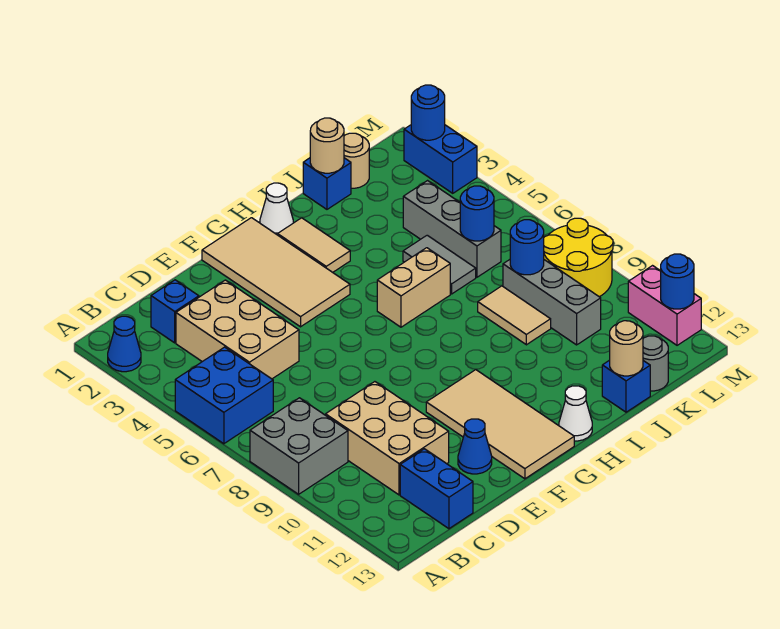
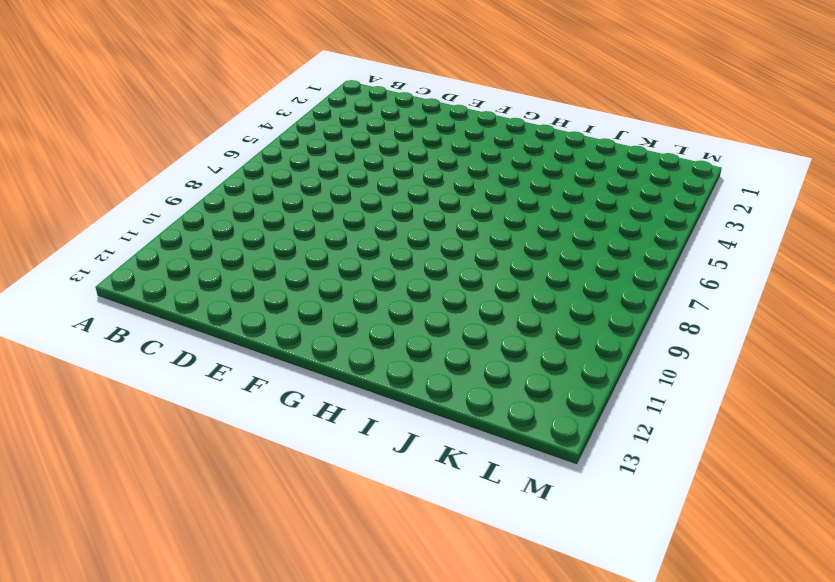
none -> blue cone A2 level 1
none -> blue brick A5:B6 level 1
none -> grey brick A8:B9 level 1
none -> blue brick C2 level 1

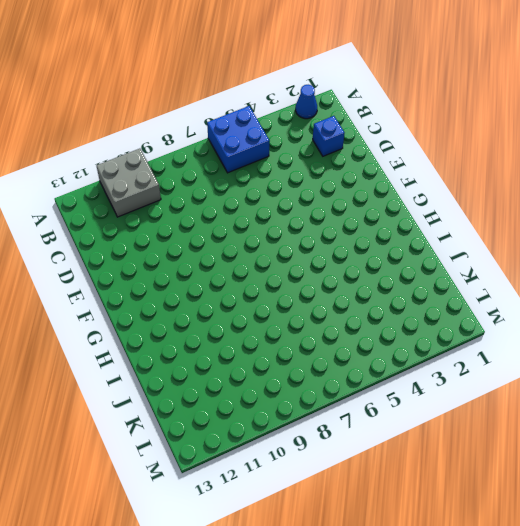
grey brick A10:B11 level 1 -> grey brick A8:B9 level 1
none -> tan brick C3:D5 level 1
none -> tan brick C9:D11 level 1
none -> blue brick C12:C13 level 1
none -> blue cone E12 level 1

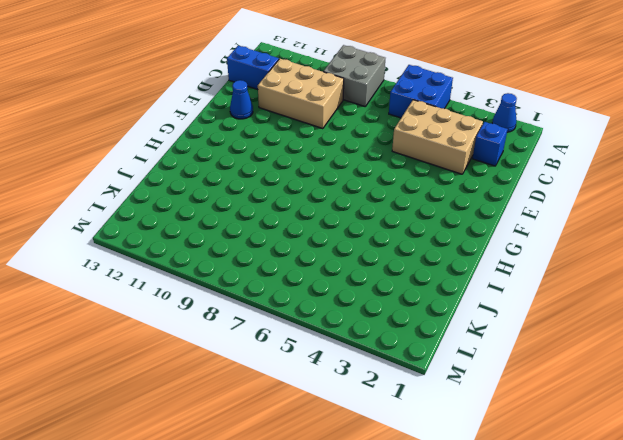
none -> tan tile F1:G4 level 1
none -> tan tile F10:G13 level 1
none -> white cone H1 level 1
none -> tan tile H2:H3 level 1

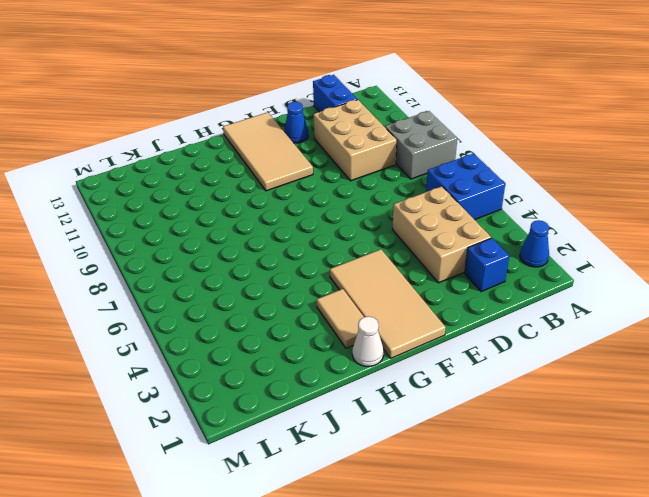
none -> tan brick H6:I6 level 1
none -> white cone H13 level 1
none -> blue brick J1 level 1
none -> grey tile J5:J6 level 1

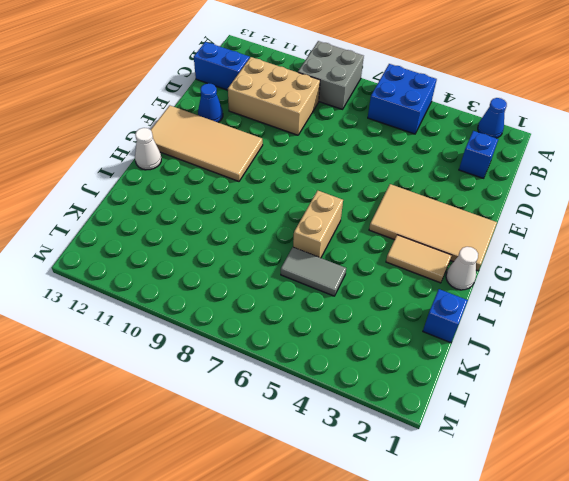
none -> tan brick C3:D5 level 1
none -> tan tile J8:J9 level 1
none -> blue brick J13 level 1
none -> tan round brick K1 level 1

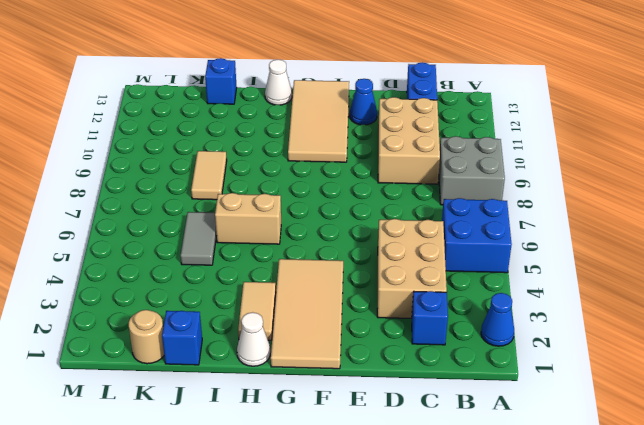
none -> grey brick K4:K6 level 1
none -> grey brick K8:K10 level 1
none -> grey round brick K13 level 1
none -> yellow round brick L8:M9 level 1

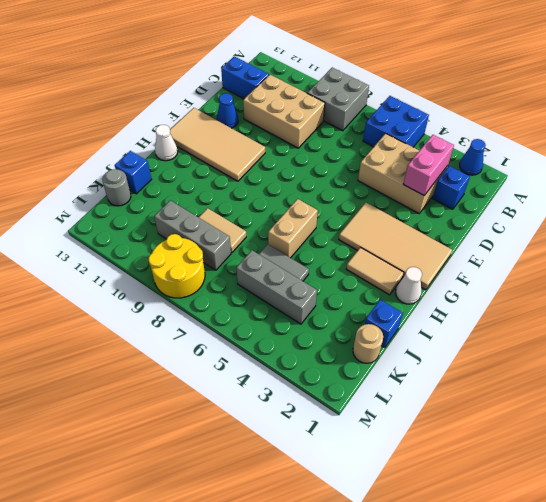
pink brick C3:D3 level 2 -> pink brick M11:M12 level 1
none -> blue brick M2:M3 level 1
none -> tan round brick J1 level 2
none -> tan round brick J13 level 2
none -> blue round brick K6 level 2

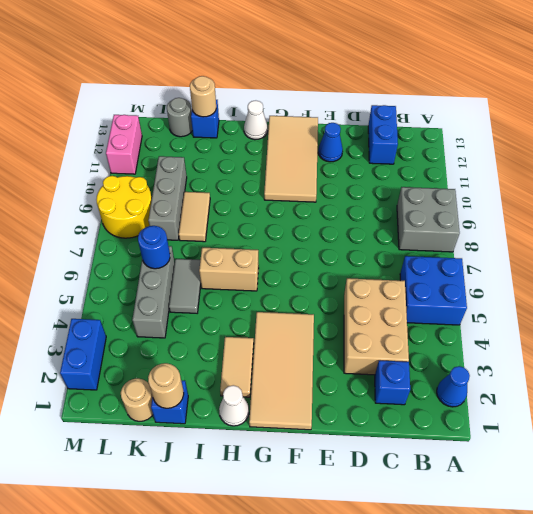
none -> tan brick C9:D11 level 1
none -> blue round brick K8 level 2
none -> blue round brick M2 level 2
none -> blue round brick M12 level 2

